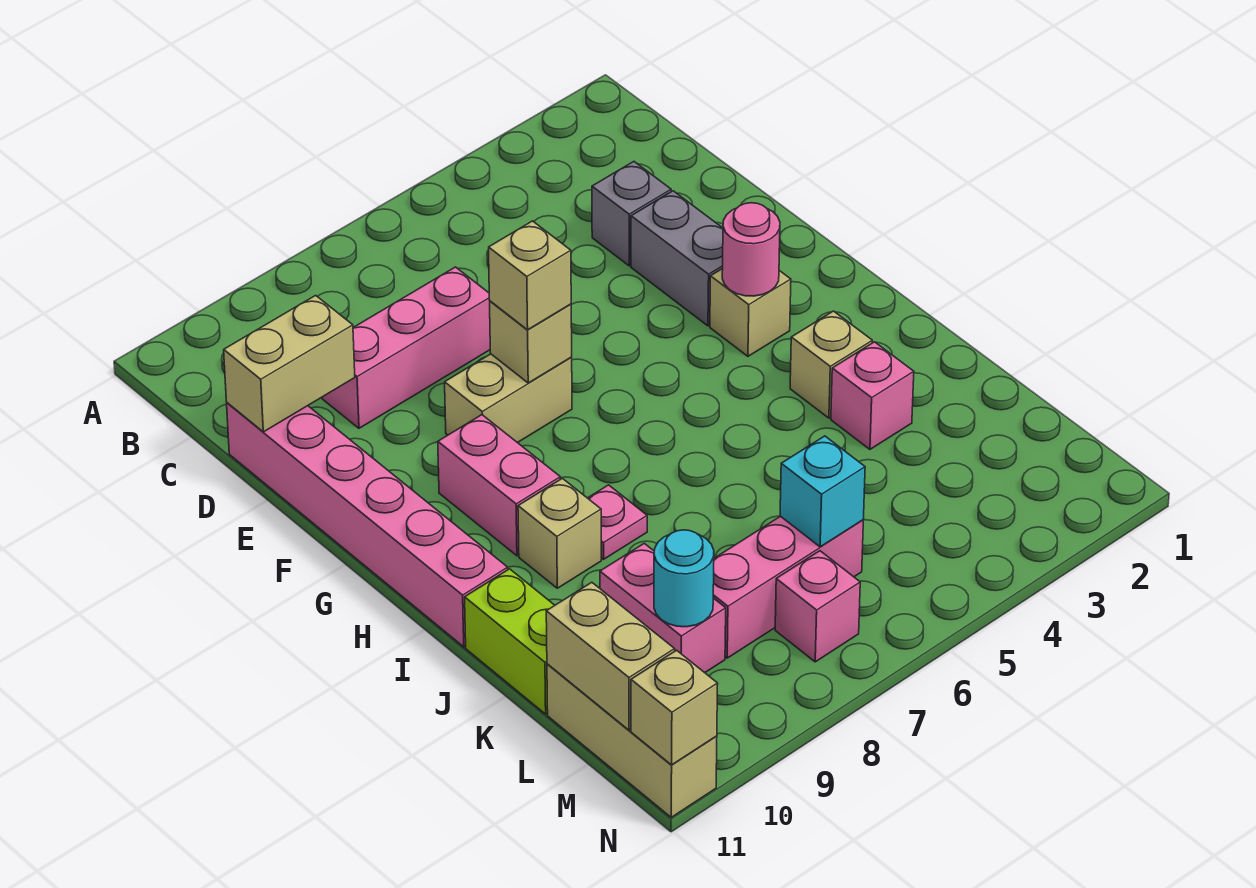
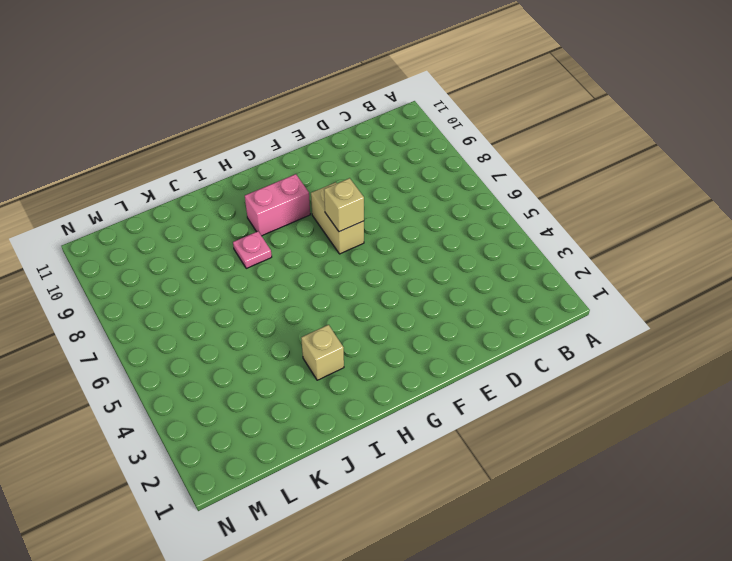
none -> grey brick D3 level 1
none -> pink brick D7:D9 level 1
none -> pink brick D11:I11 level 1

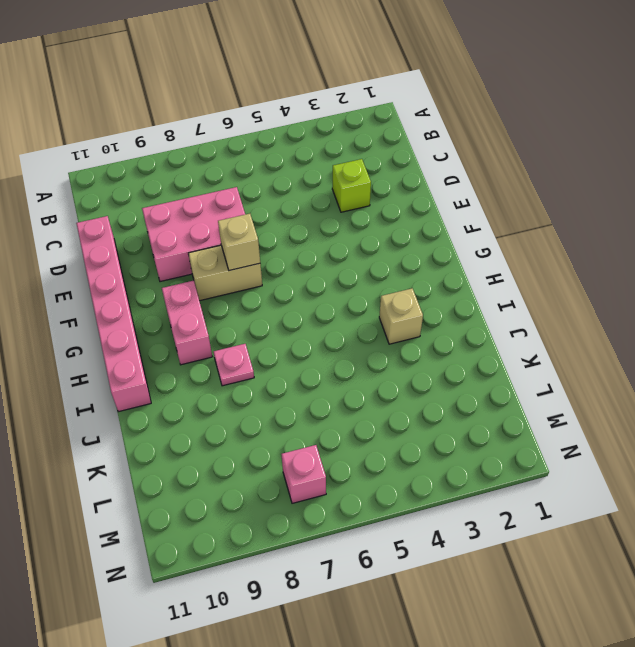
lime brick D3 level 1 -> grey brick D3 level 1
pink brick D7:E9 level 1 -> pink brick D7:D9 level 1
none -> grey brick E3:F3 level 1
none -> tan brick G3 level 1
none -> tan brick I9 level 1

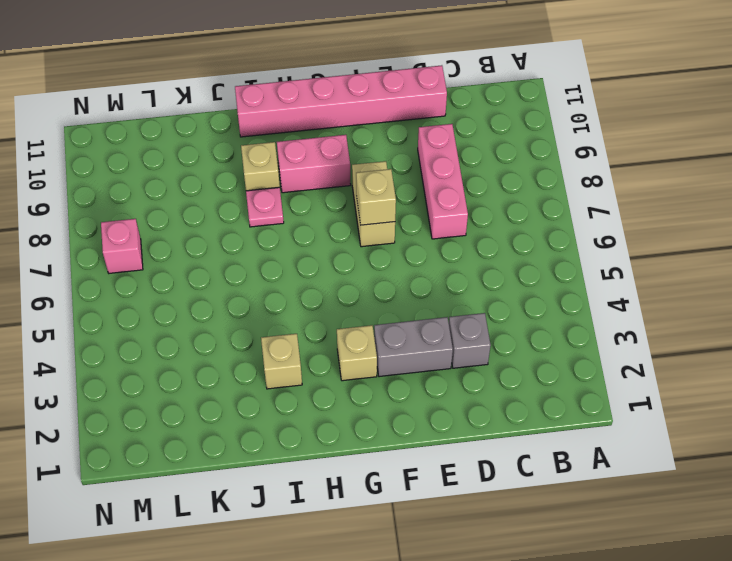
none -> pink brick J3 level 1
none -> lime brick J11:K11 level 1
none -> pink brick K9:L9 level 1

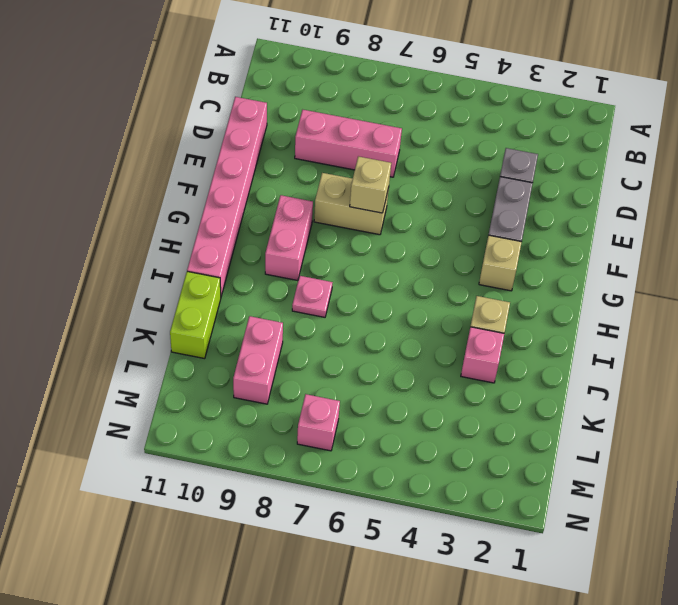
none -> tan brick I9 level 1
none -> pink brick L6:L8 level 1
none -> tan brick L11:N11 level 1

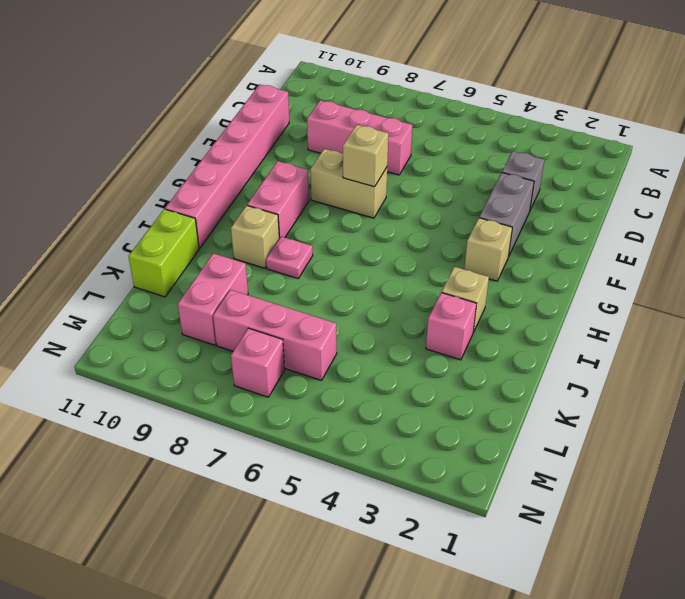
none -> tan brick L11:N11 level 1
none -> tan brick D10:D11 level 2
none -> pink round brick G3 level 2

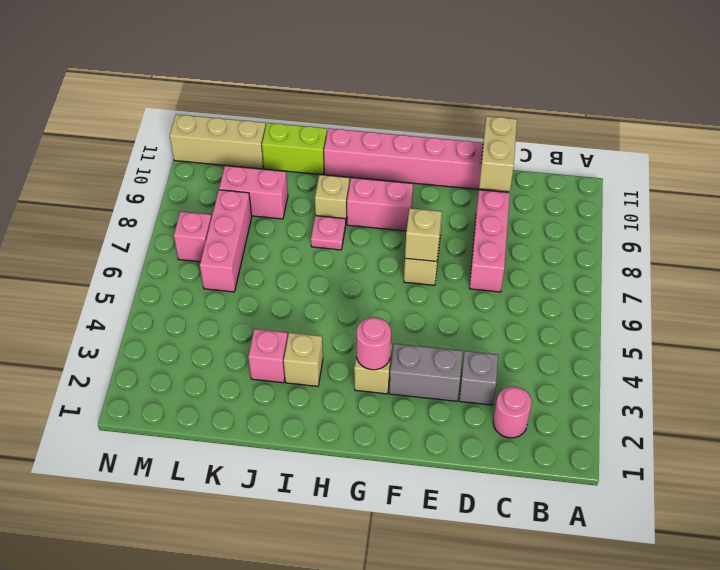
pink round brick C2 level 1 -> none
none -> cyan brick L6 level 2
none -> cyan round brick L9 level 2
none -> tan brick L11:M11 level 2

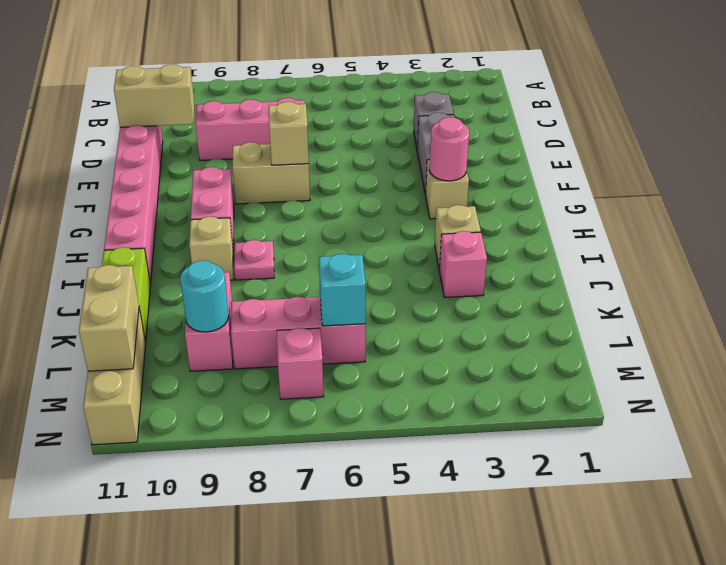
none -> tan brick N11 level 2
none -> tan brick F7 level 3

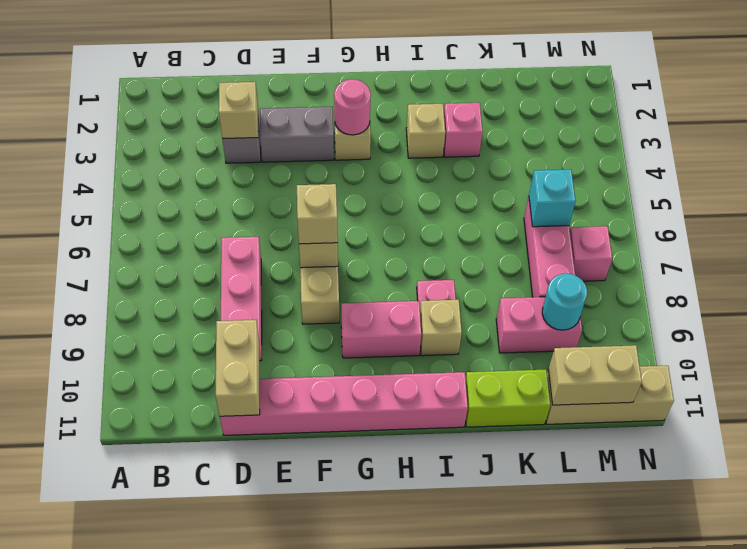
tan brick D3 level 2 -> tan brick N11 level 2

